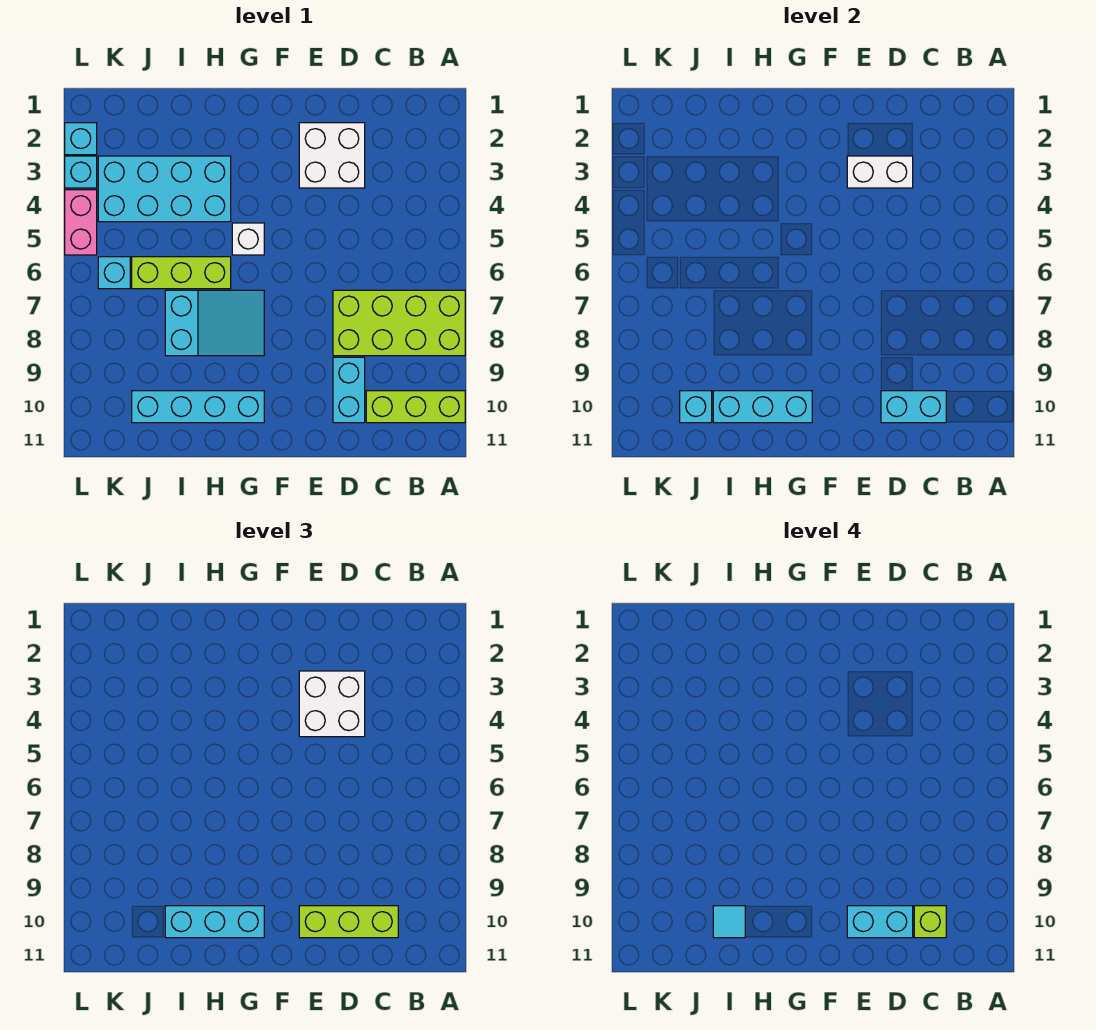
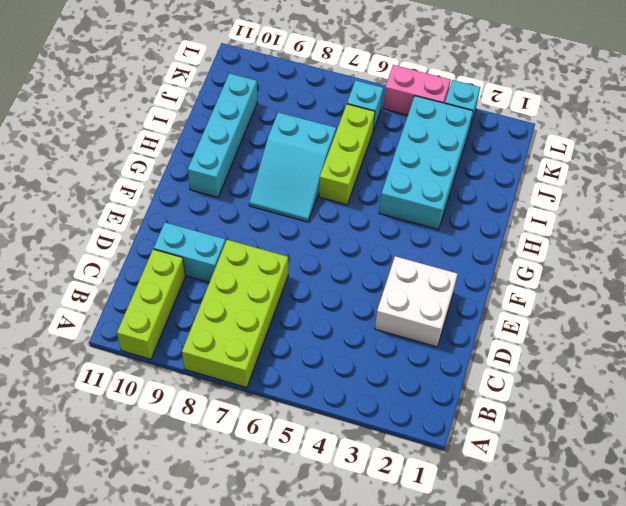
none -> white brick G5 level 1
none -> cyan brick L2 level 1
none -> cyan brick C10:D10 level 2

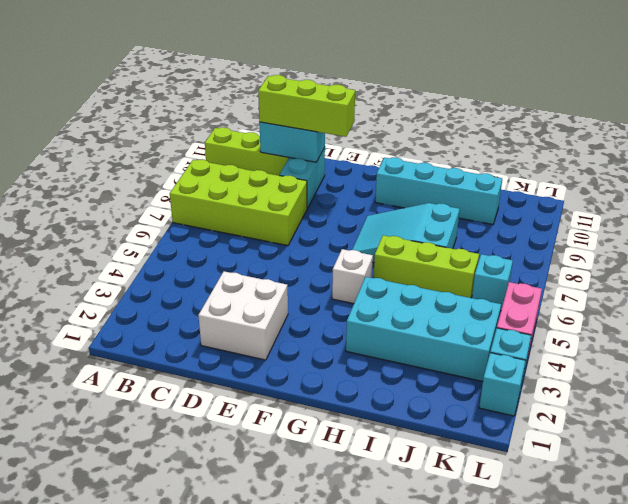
none -> white brick D3:E3 level 2
none -> cyan brick G10:I10 level 2
none -> cyan brick J10 level 2

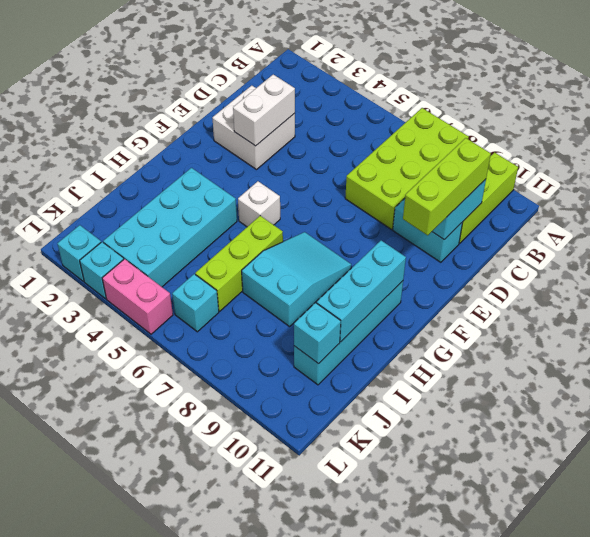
none -> white brick D3:E4 level 3
none -> cyan brick G10:I10 level 3
none -> lime brick C10 level 4

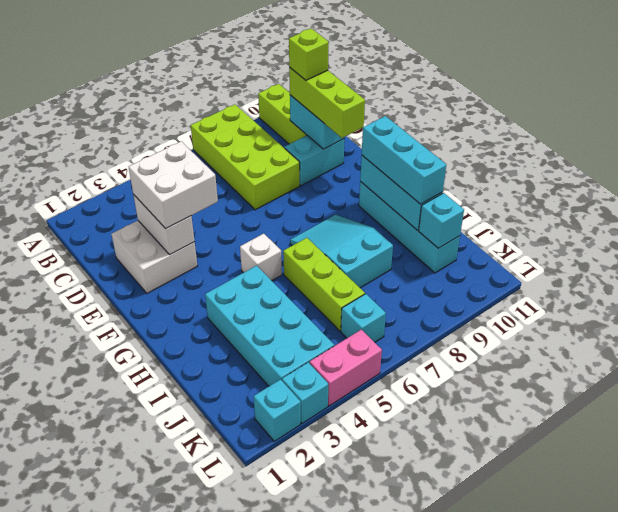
none -> cyan brick D10:E10 level 4
none -> cyan tile I10 level 4

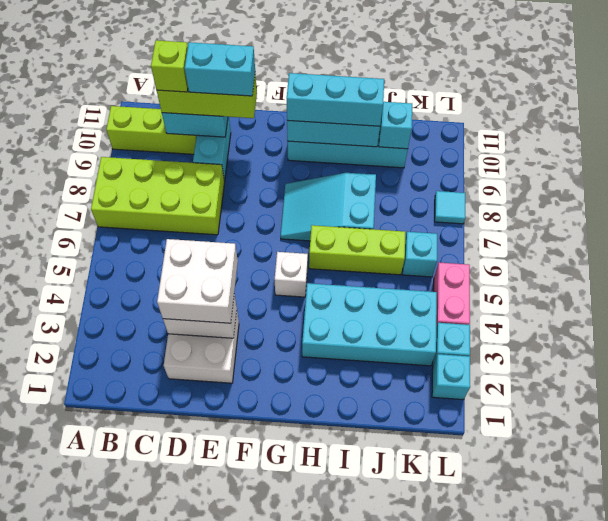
cyan tile L8 level 1 -> cyan tile I10 level 4

